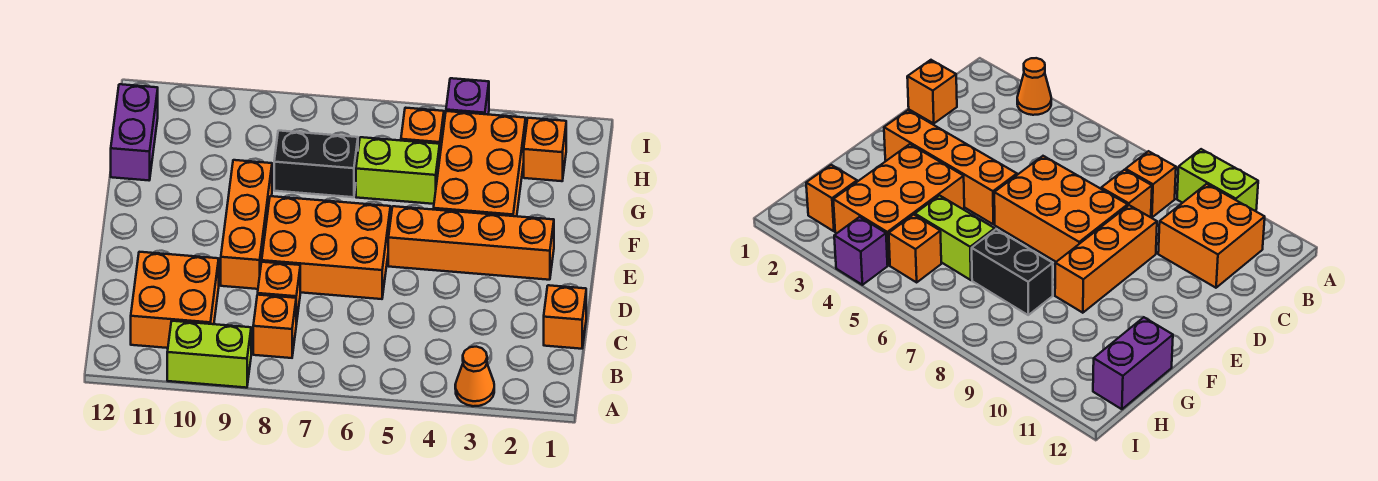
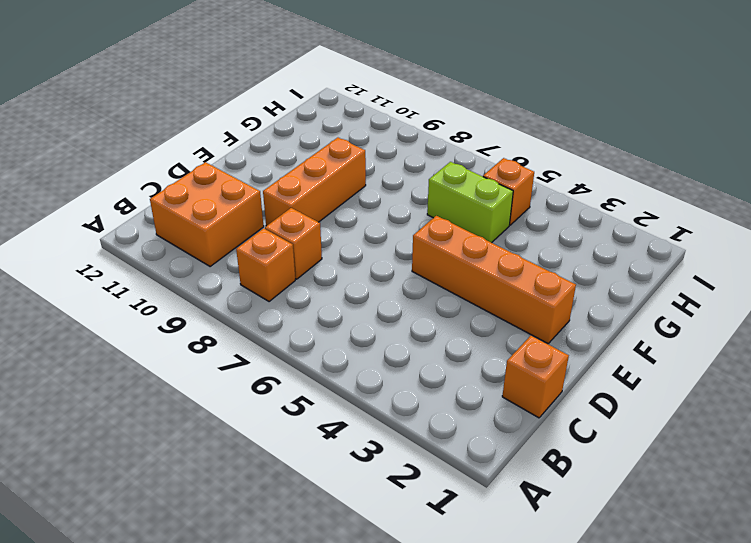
none -> orange cone A3 level 1
none -> lime brick A9:A10 level 1
none -> orange brick D6:E8 level 1

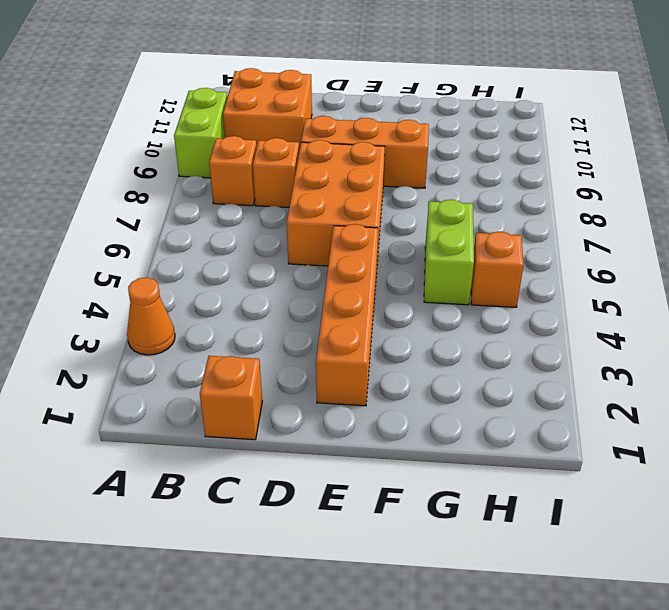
none -> orange brick F3:H4 level 1
none -> black brick G7:G8 level 1
none -> purple brick G12:H12 level 1

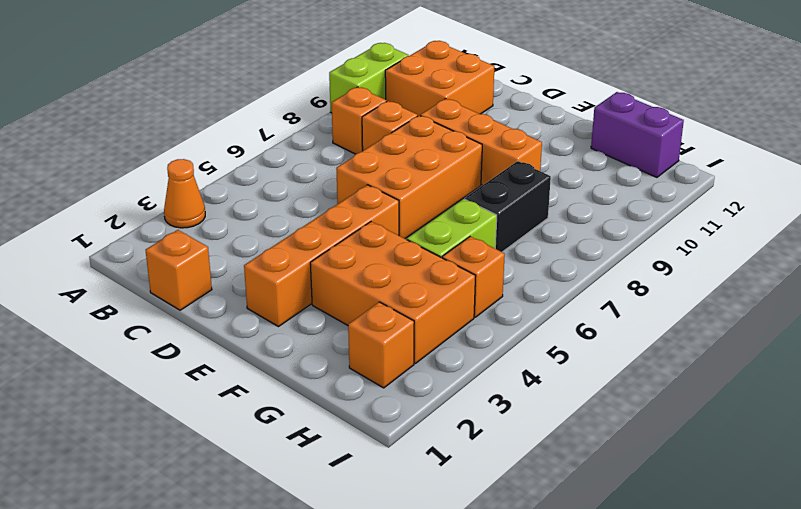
none -> purple brick I4 level 1

